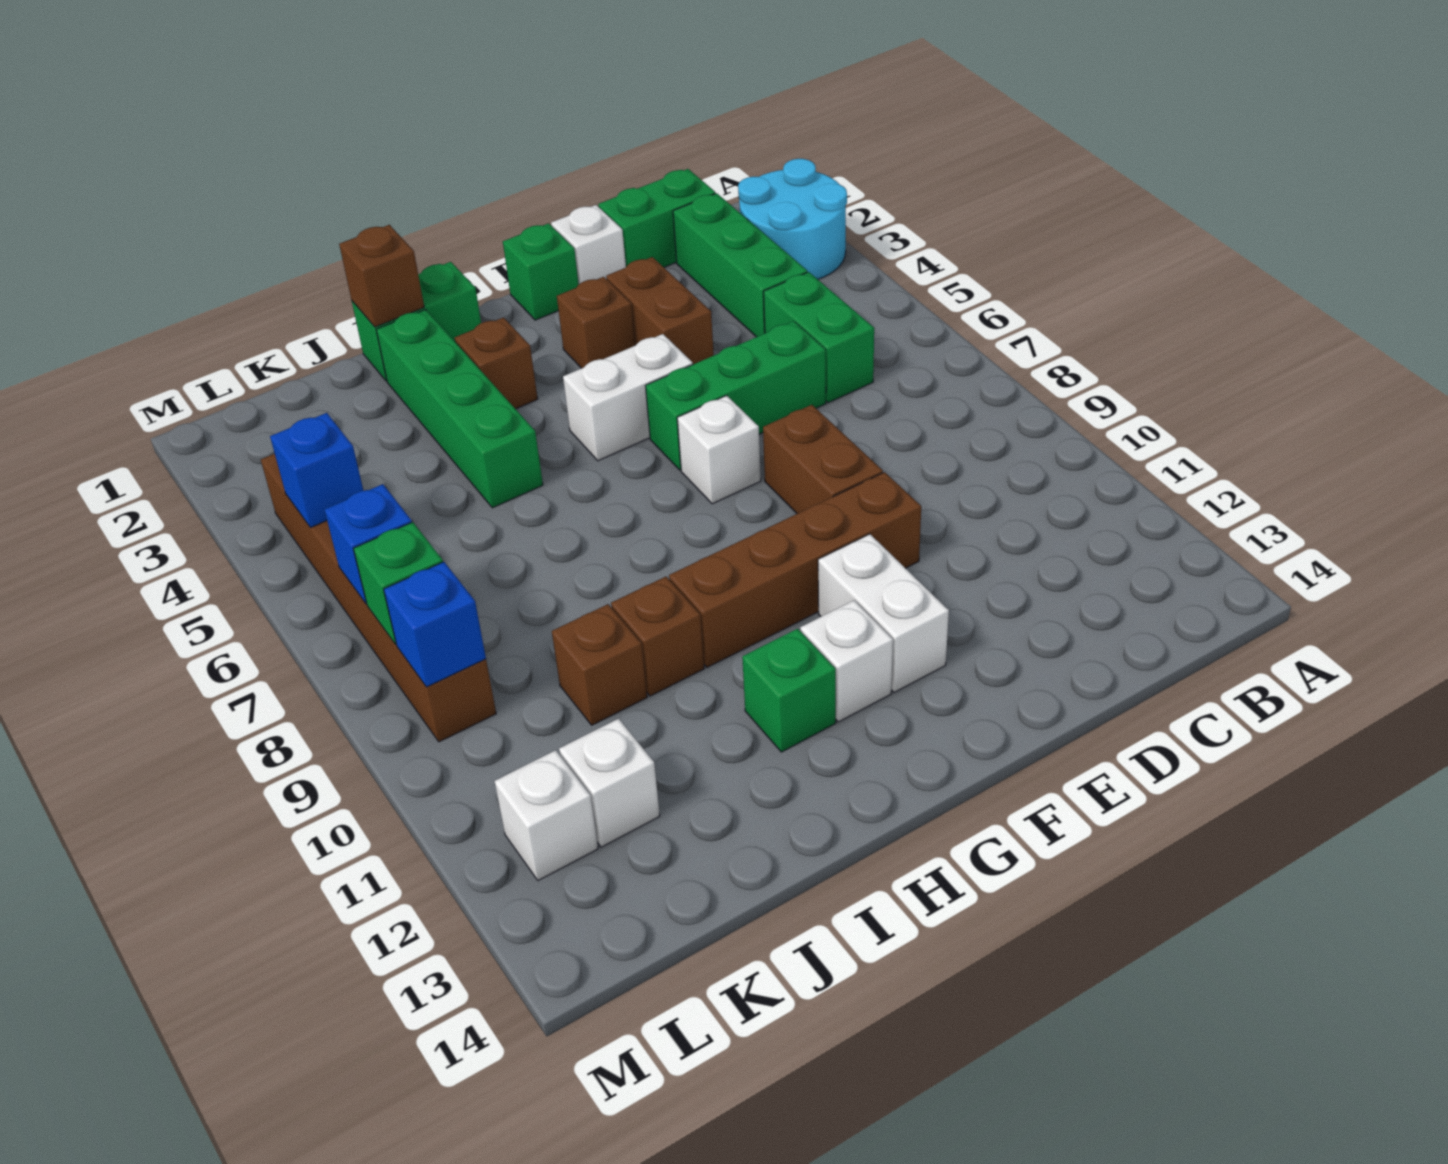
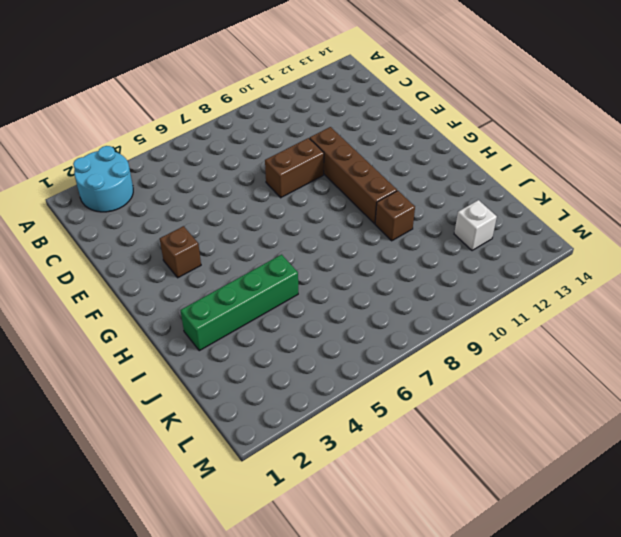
none -> green brick C1:D1 level 1
none -> green brick C2:C4 level 1
none -> green brick C5:C6 level 1

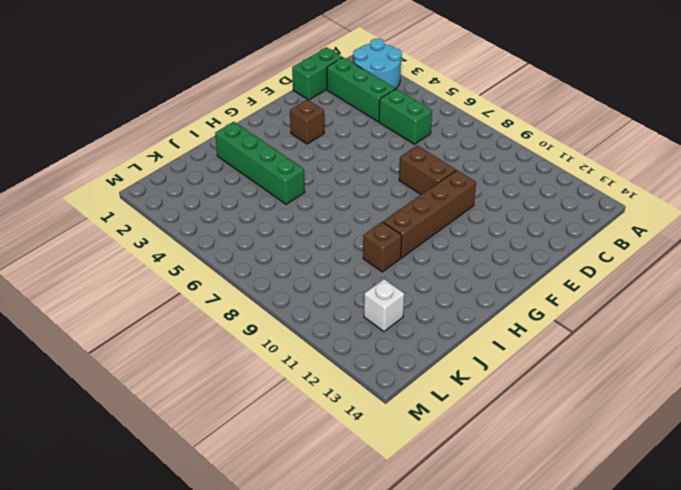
none -> green brick D6:F6 level 1
none -> white brick E1 level 1
none -> brown brick E3:E4 level 1

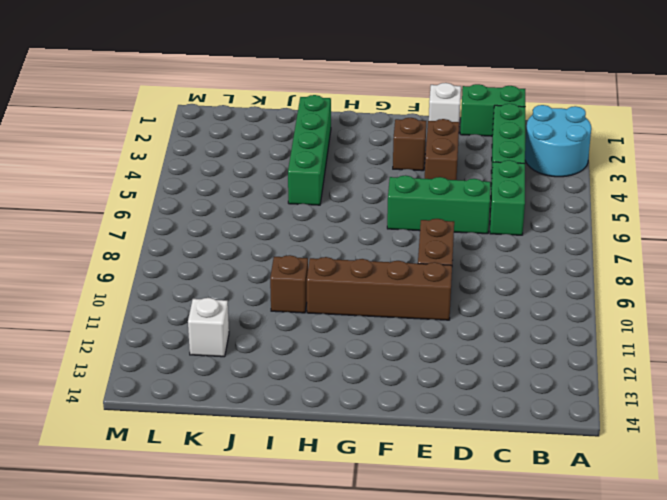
none -> green brick F1 level 1
none -> white brick F5:G5 level 1
none -> white brick F7 level 1

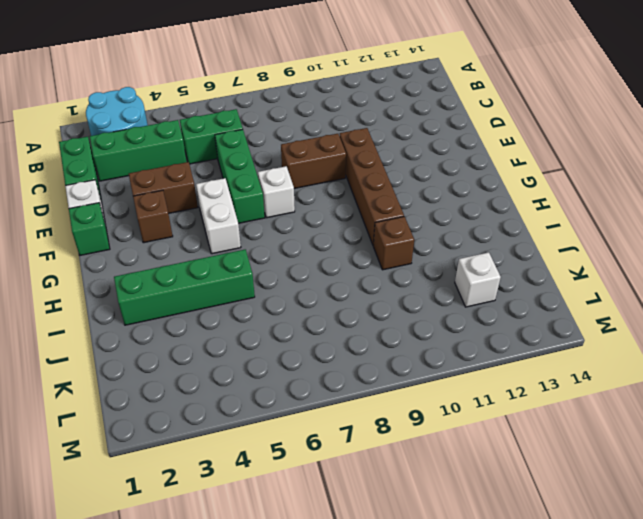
none -> white brick F11:F12 level 1
none -> white brick G12 level 1
none -> green brick H1:I1 level 1

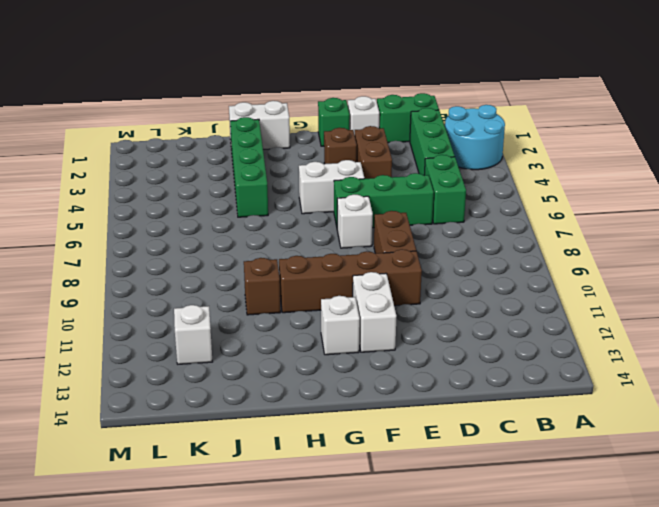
white brick H1:I1 level 1 -> green brick H1:I1 level 1
none -> brown brick H3 level 1
none -> green brick H12 level 1
none -> brown brick J10 level 1

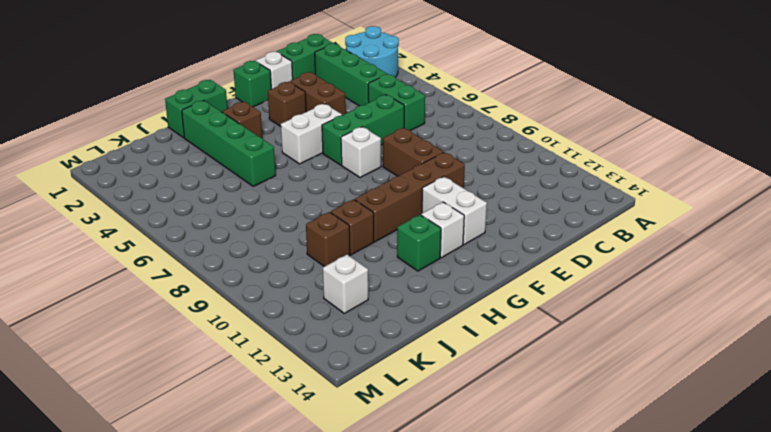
none -> brown brick L4:L9 level 1
none -> white brick L12 level 1
none -> brown brick I1 level 2

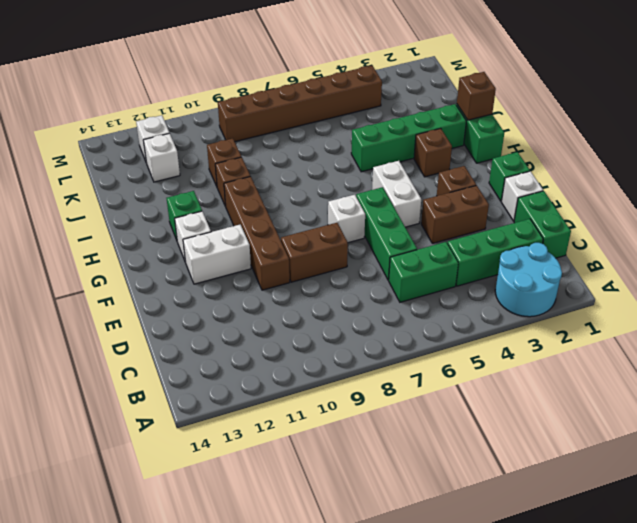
none -> blue brick L5 level 2
none -> blue brick L7 level 2
none -> green brick L8 level 2

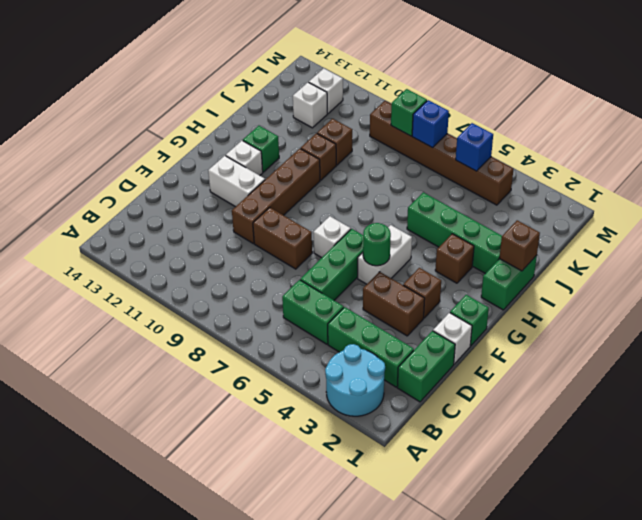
green round brick F5 level 2 -> none
none -> blue brick L9 level 2

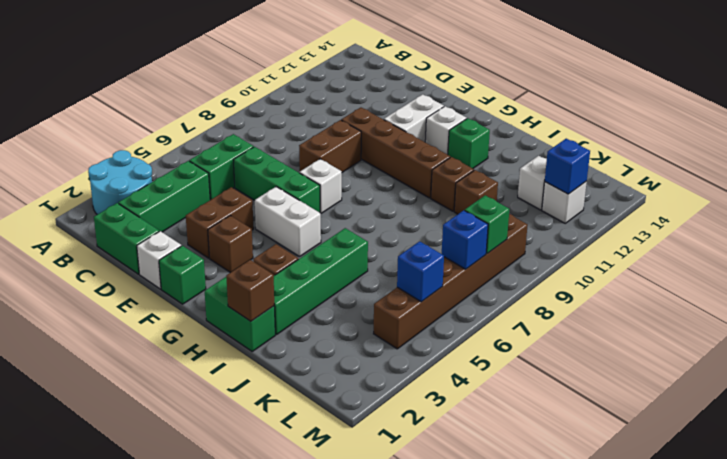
blue brick L12 level 2 -> blue brick L9 level 2

